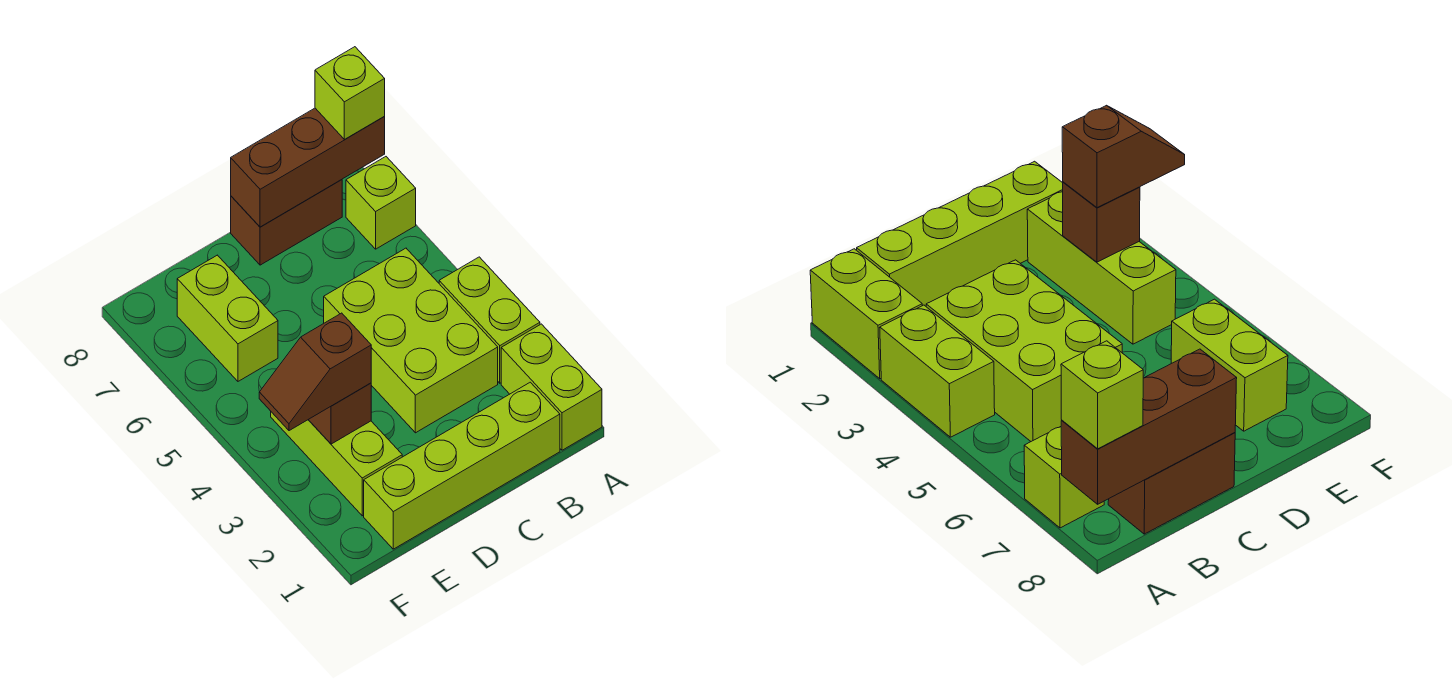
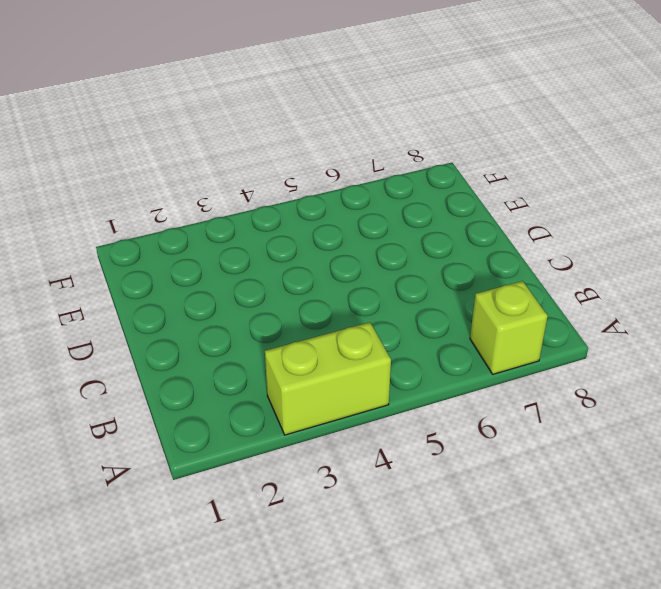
none -> lime brick A1:A2 level 1
none -> lime brick B1:E1 level 1
none -> lime brick B3:C5 level 1

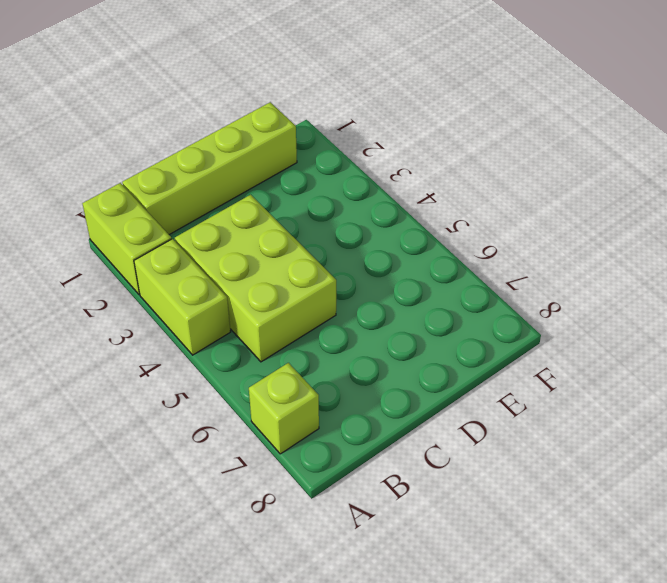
none -> brown brick B8:C8 level 1
none -> lime brick E2:E4 level 1
none -> lime brick E6:E7 level 1

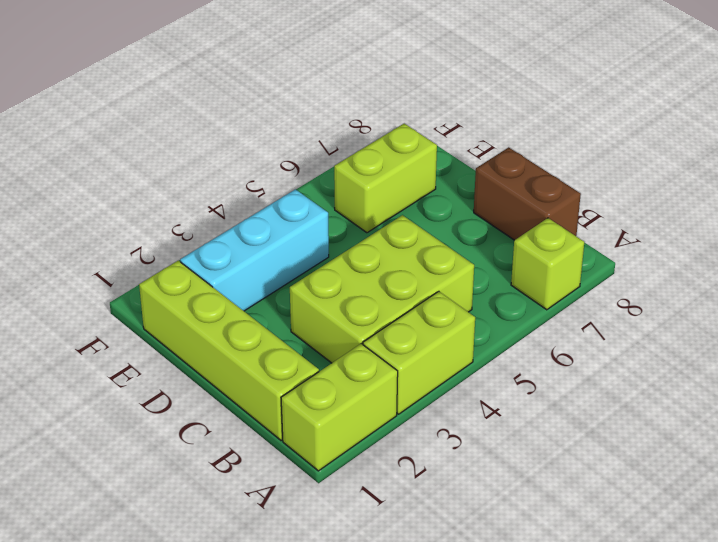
cyan brick E2:E4 level 1 -> lime brick E2:E4 level 1
none -> brown brick A8:C8 level 2
none -> brown brick E3 level 2
none -> lime brick A8 level 3

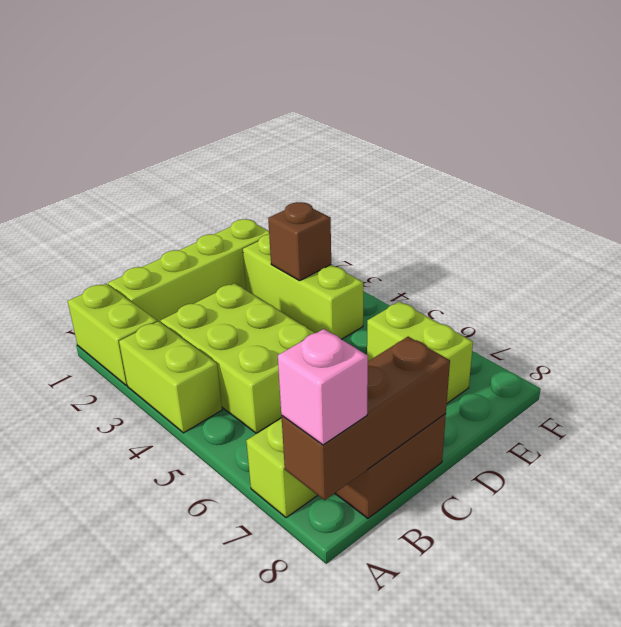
pink brick A8 level 3 -> lime brick A8 level 3
none -> brown slope E3:F3 level 3 top E

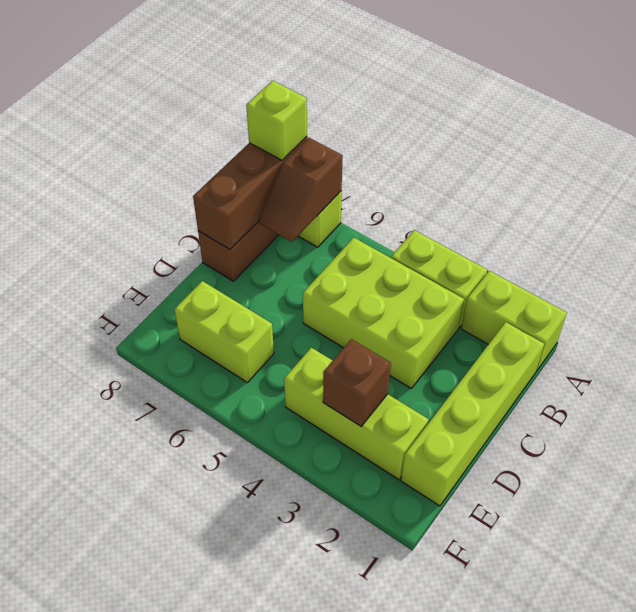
brown slope A7:B7 level 2 top A -> brown slope E3:F3 level 3 top E

